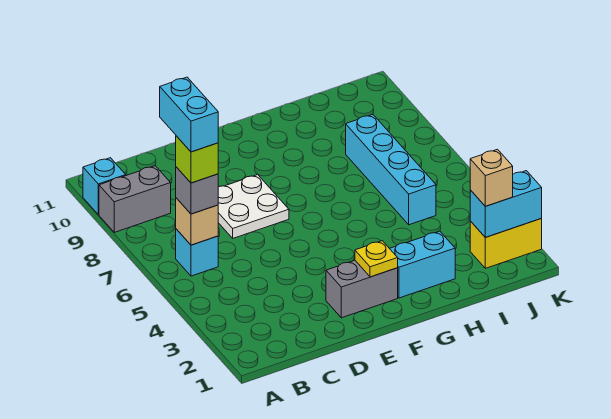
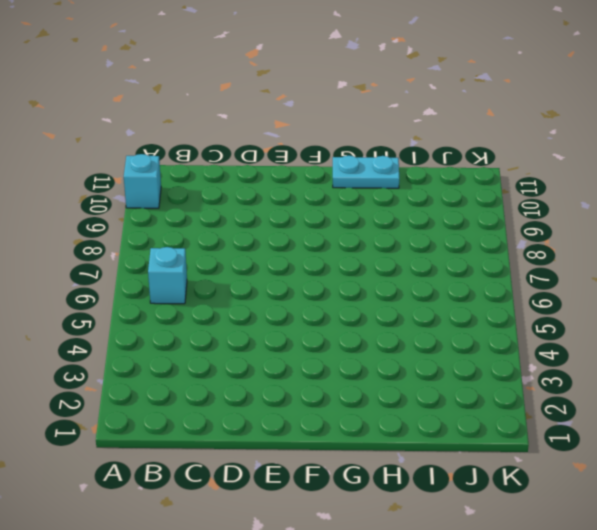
cyan plate G11:H11 level 1 -> none
none -> grey brick A9:B9 level 1
none -> white plate D7:E8 level 1
none -> grey brick E2:F2 level 1

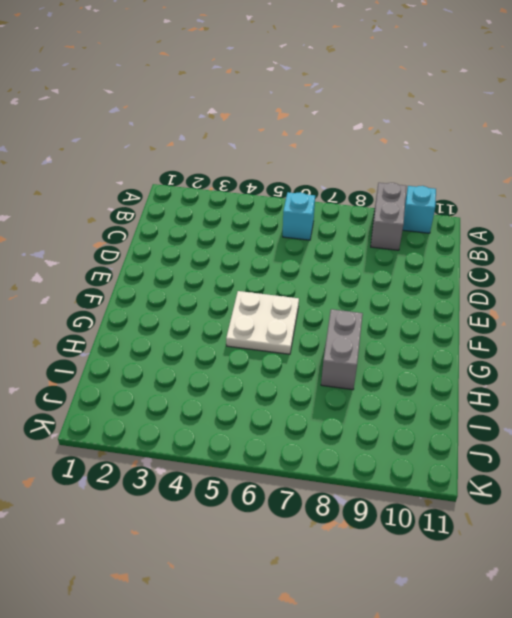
white plate F5:G6 level 1 -> white plate D7:E8 level 1
grey brick G8:H8 level 1 -> grey brick E2:F2 level 1
none -> cyan brick G2:H2 level 1
none -> cyan brick I5:I8 level 1
none -> yellow brick J2:K2 level 1

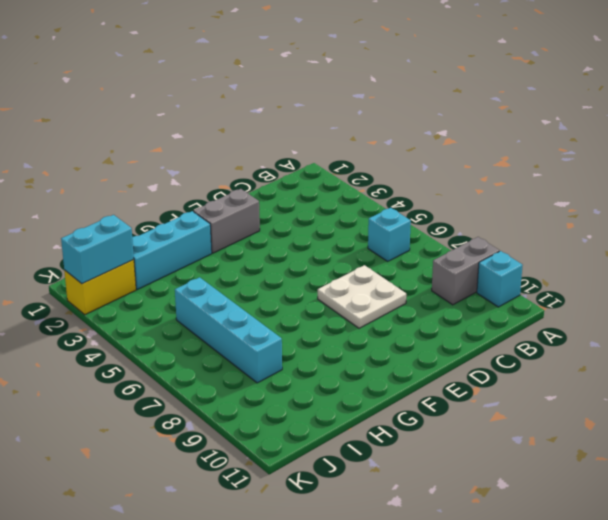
cyan brick G2:I2 level 1 -> cyan brick G2:H2 level 1
none -> tan brick B6 level 2
none -> yellow plate F2 level 2
none -> grey brick B6 level 3

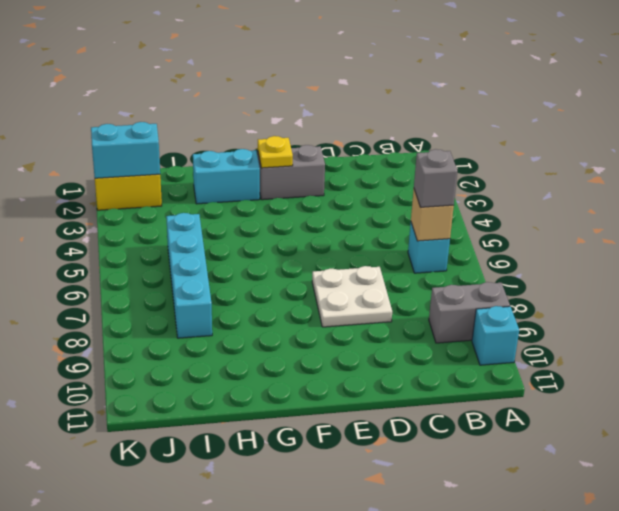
none -> tan brick J2 level 3
none -> lime brick B6 level 4
none -> cyan brick B6:B7 level 5

